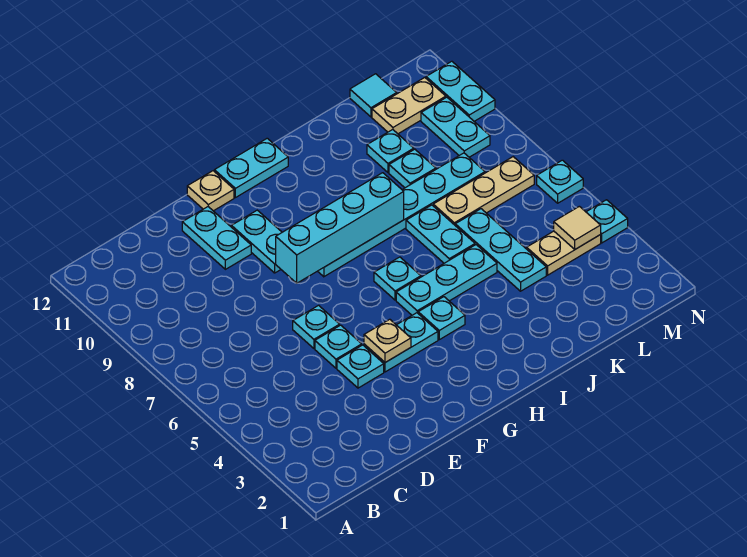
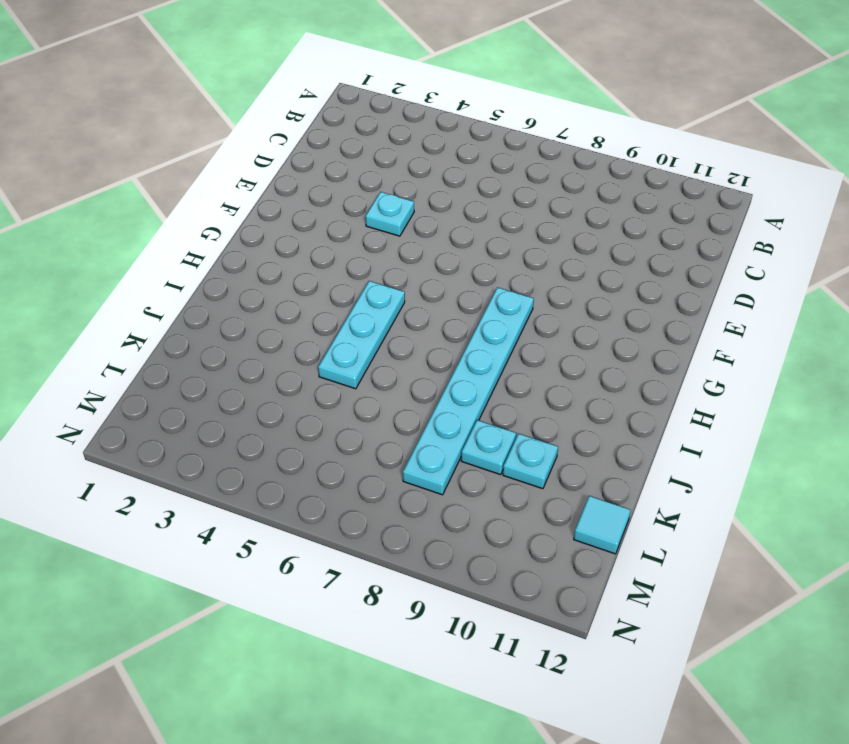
none -> cyan plate E5 level 1
none -> cyan plate E6 level 1
none -> cyan plate E10:E11 level 1

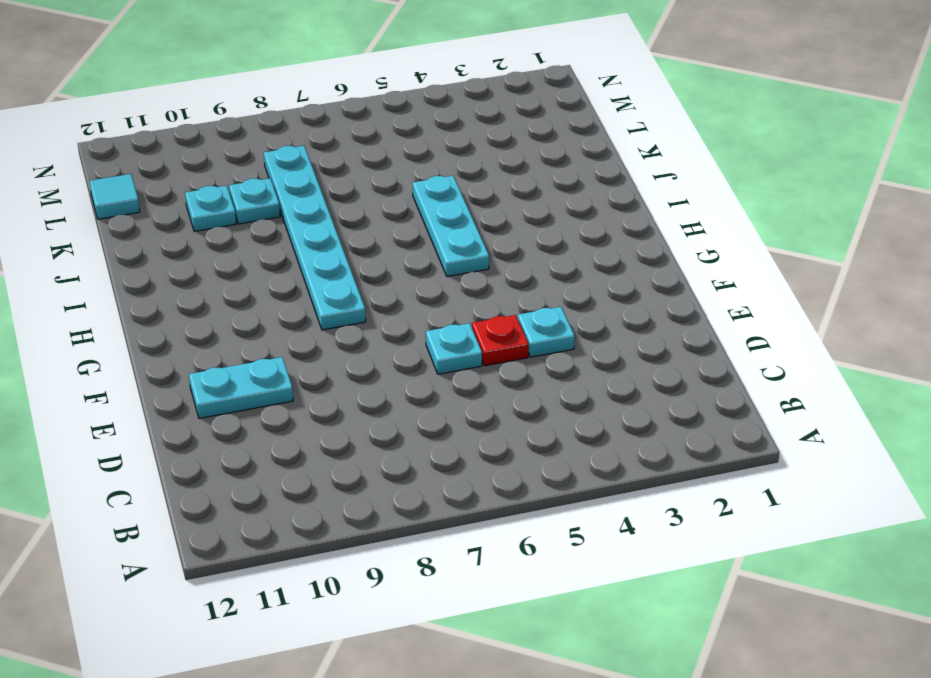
red plate E5 level 1 -> cyan plate E5 level 1
none -> cyan plate F4:G4 level 1
none -> cyan plate F9:F10 level 1
none -> tan plate F12 level 1

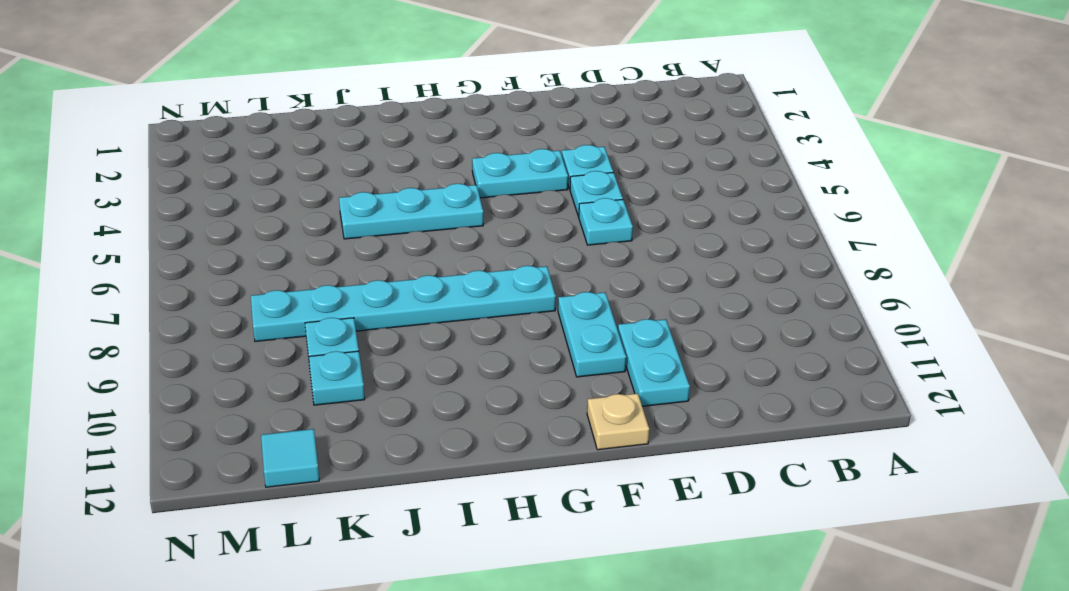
none -> cyan plate G12:H12 level 1
none -> cyan plate H4 level 1
none -> cyan plate H6 level 1

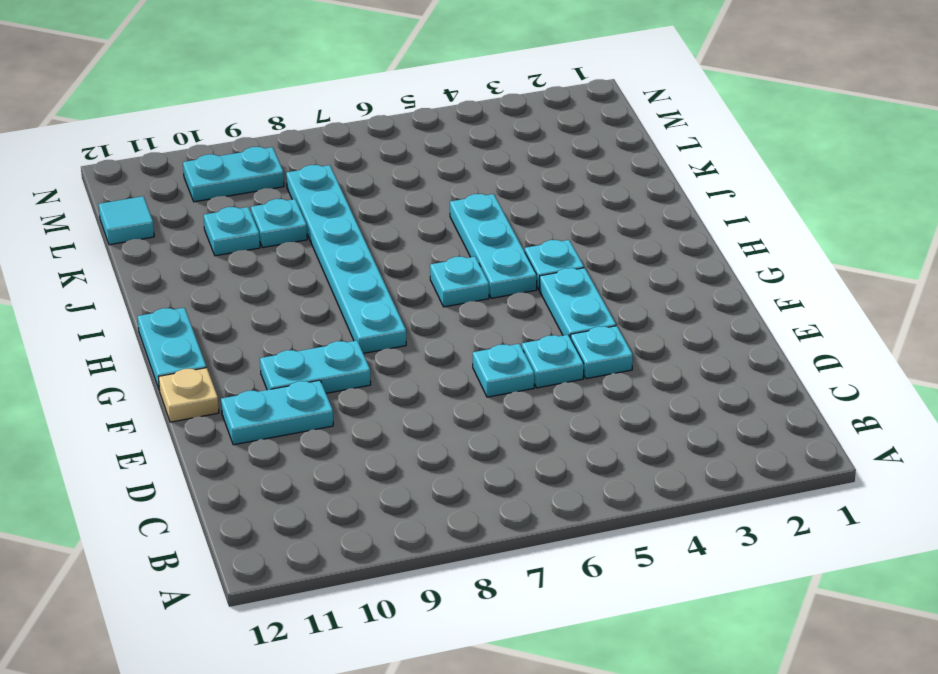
none -> cyan plate J6:J7 level 1
none -> cyan plate K4:K6 level 1
none -> tan plate K7:M7 level 1

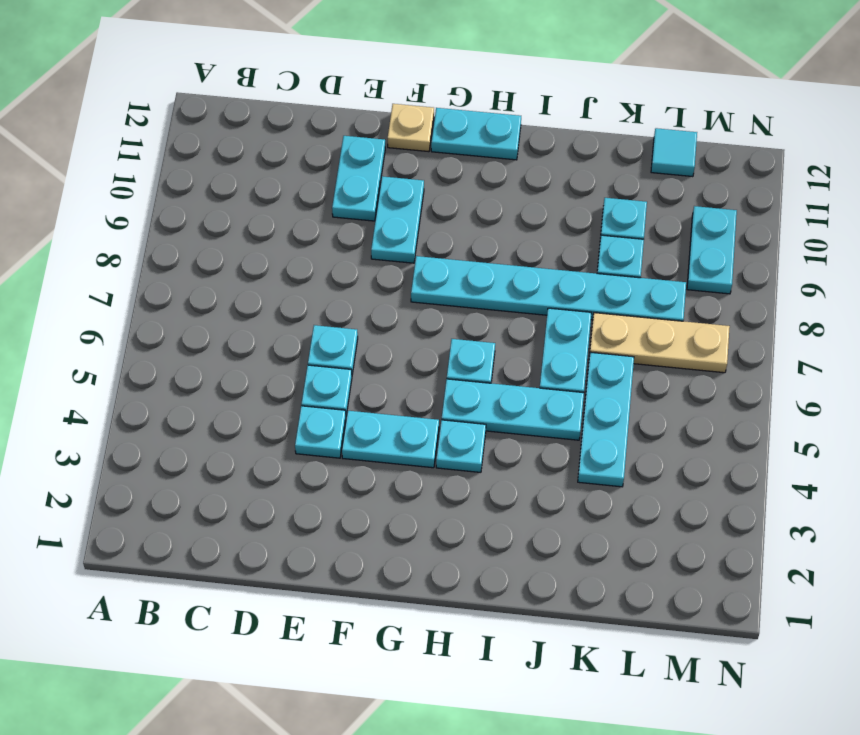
none -> tan plate L4:M4 level 1
none -> tan plate L11:M11 level 1
none -> cyan plate N4 level 1

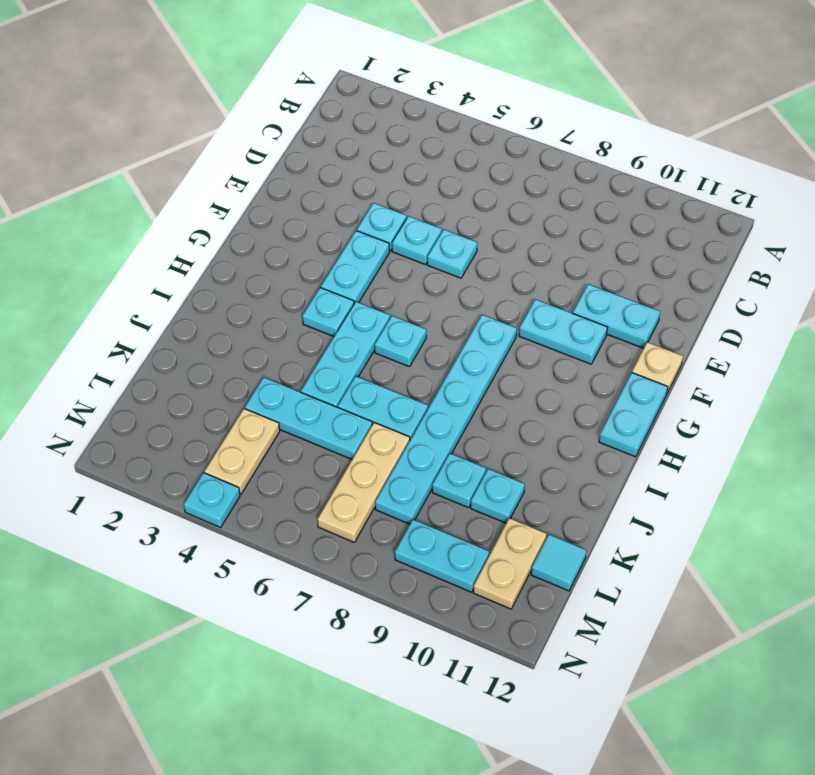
none -> cyan plate N6 level 1
none -> cyan plate N10:N11 level 1
none -> tan plate F4 level 2

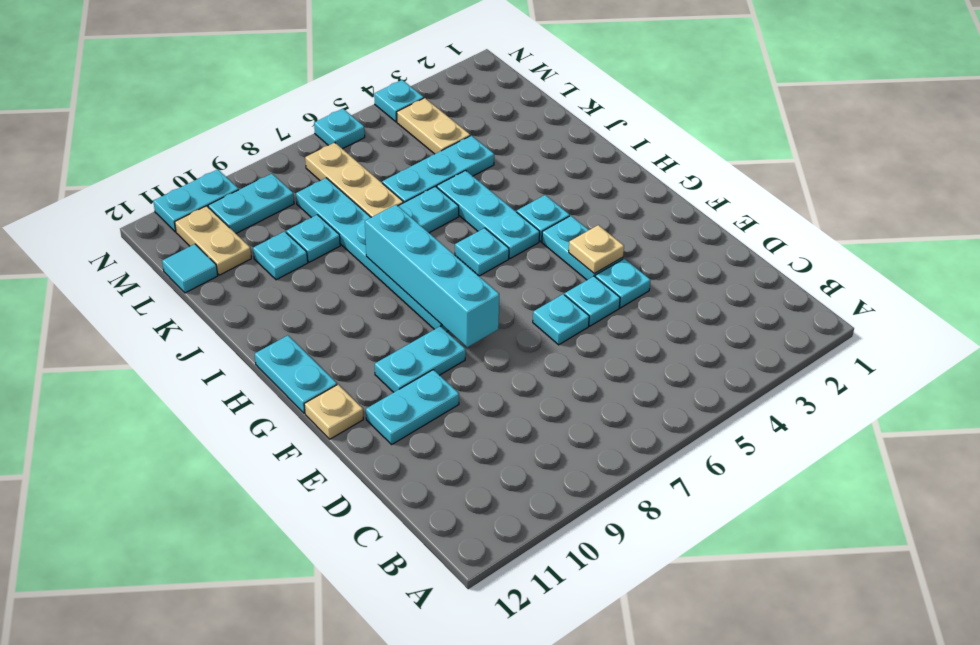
none -> tan tile M4 level 2

